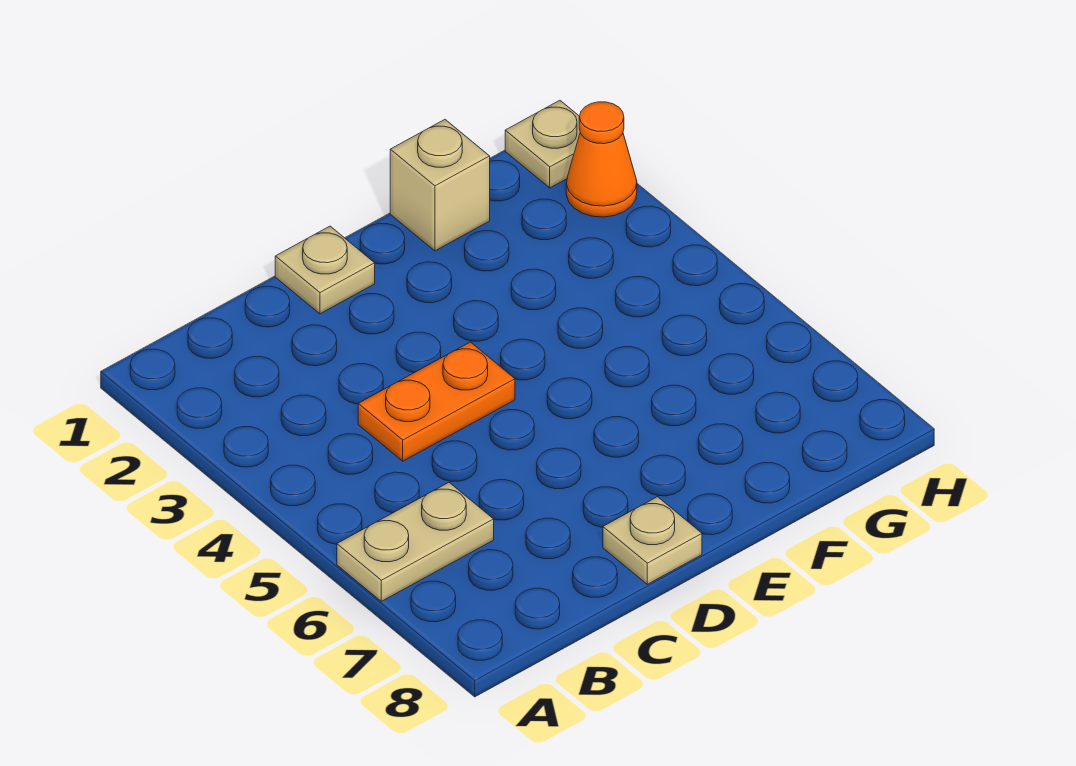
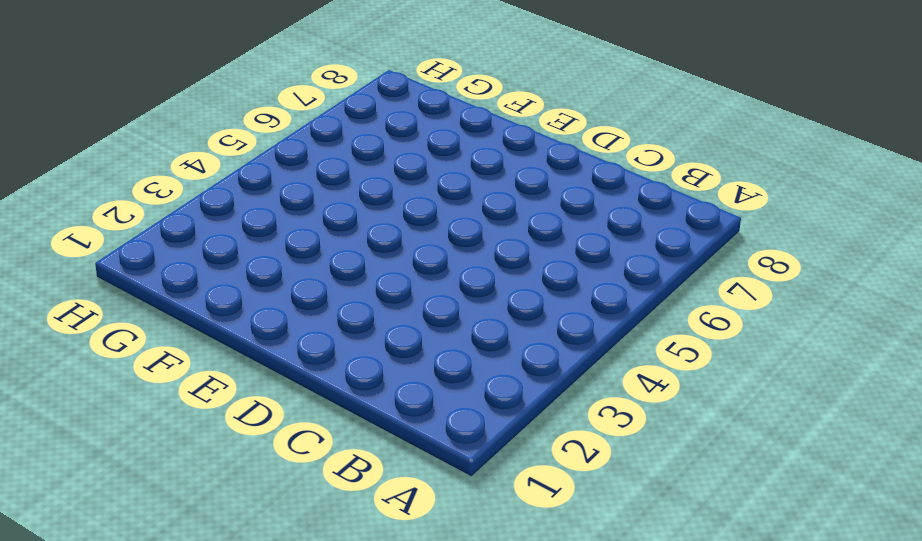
none -> tan plate A6:B6 level 1
none -> orange plate C4:D4 level 1

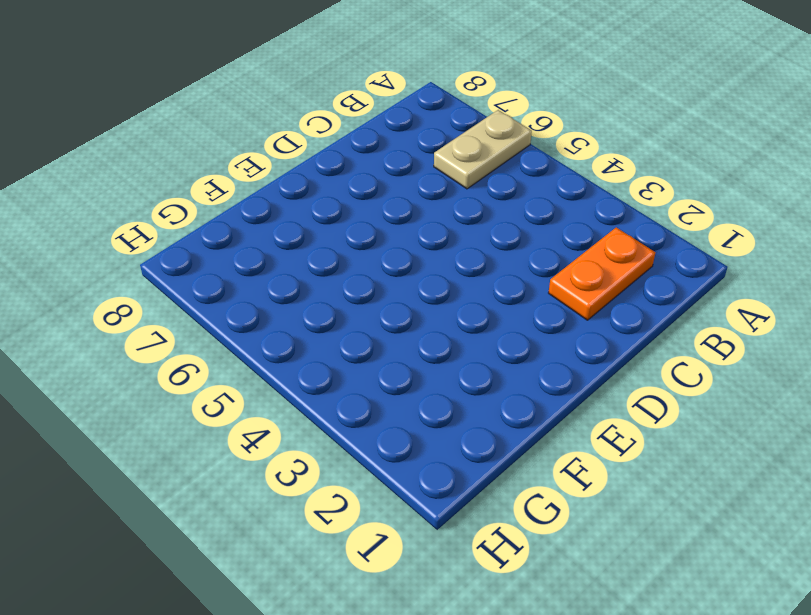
orange plate B2:C2 level 1 -> orange plate C4:D4 level 1
none -> tan plate D1 level 1
none -> tan plate D8 level 1

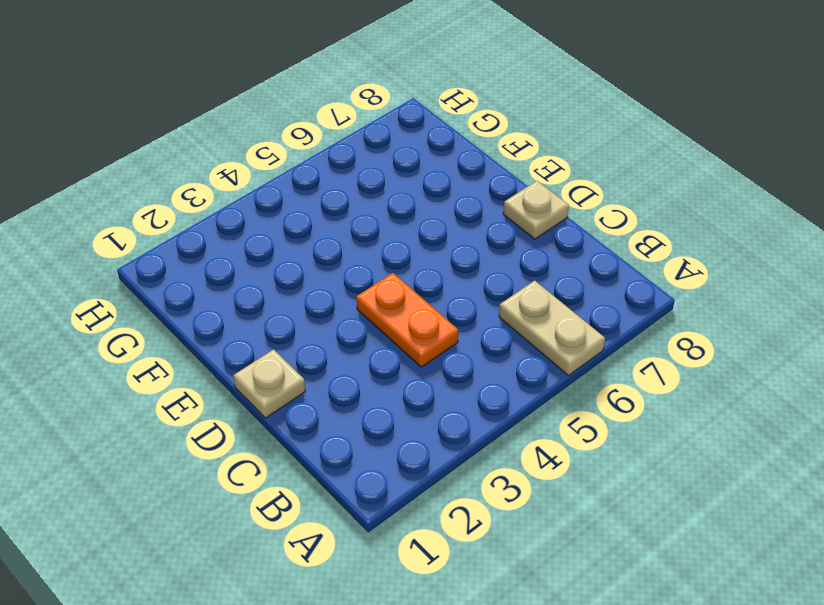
none -> tan brick F1 level 1
none -> tan plate H1 level 1

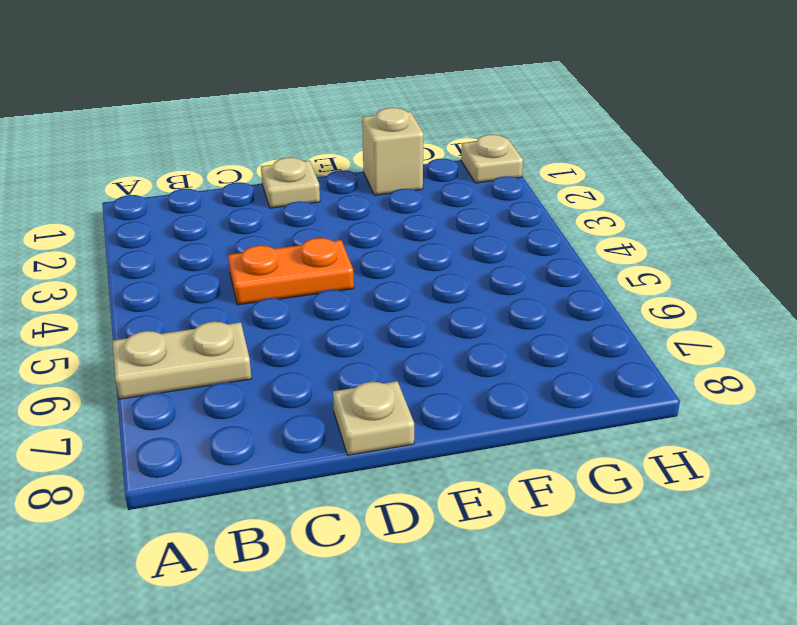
none -> orange cone H2 level 1

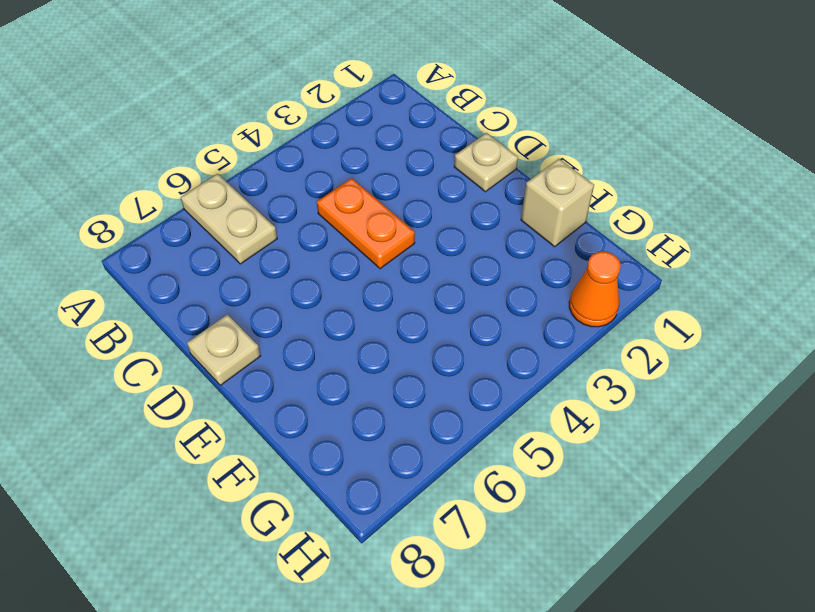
none -> tan plate H1 level 1

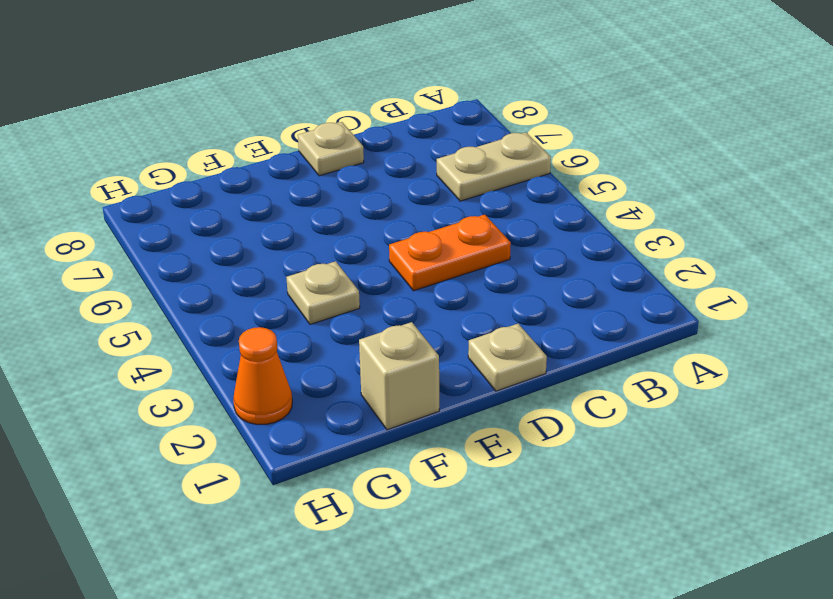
tan plate F4 level 1 -> tan plate H1 level 1

